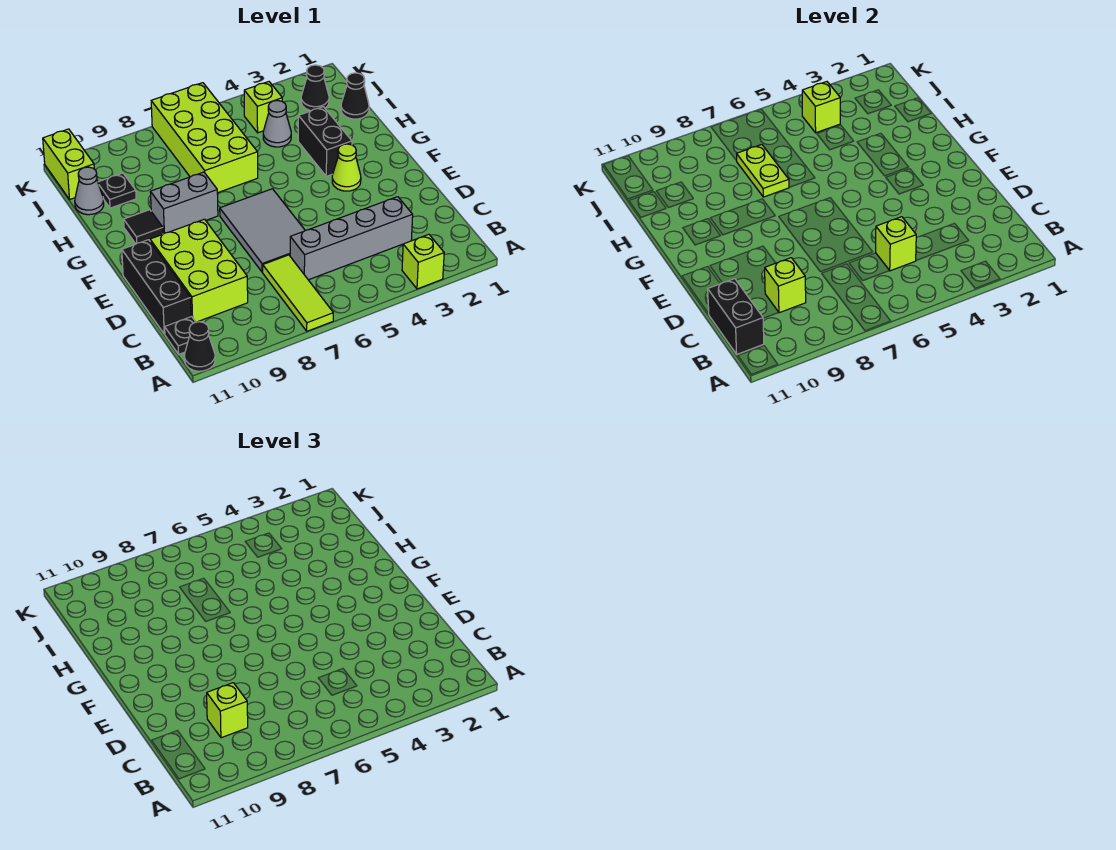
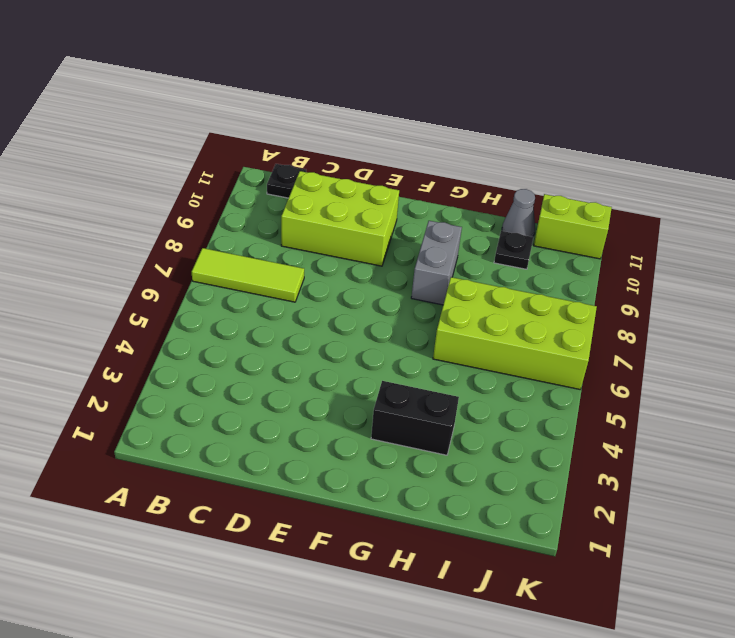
none -> lime brick A3 level 1
none -> black cone A11 level 1
none -> grey brick C3:C6 level 1

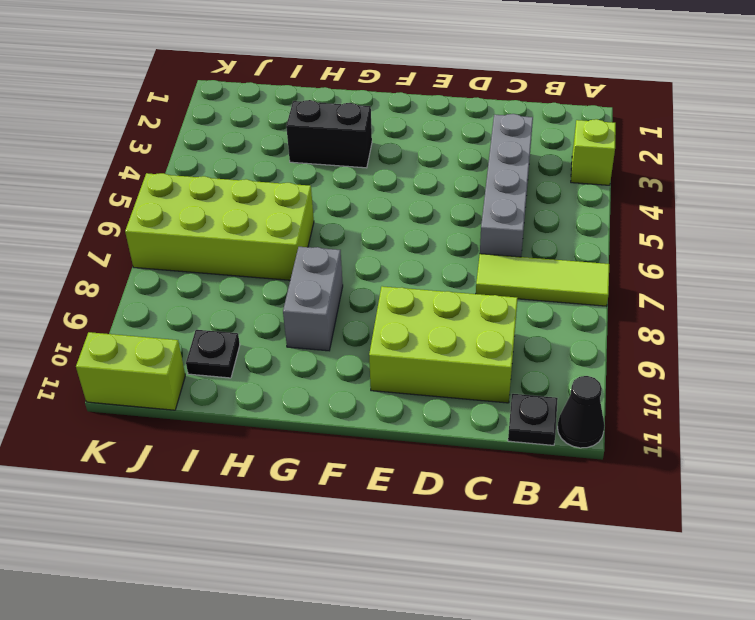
none -> black brick C11:E11 level 1
none -> grey tile D6:F7 level 1
none -> lime cone F3 level 1

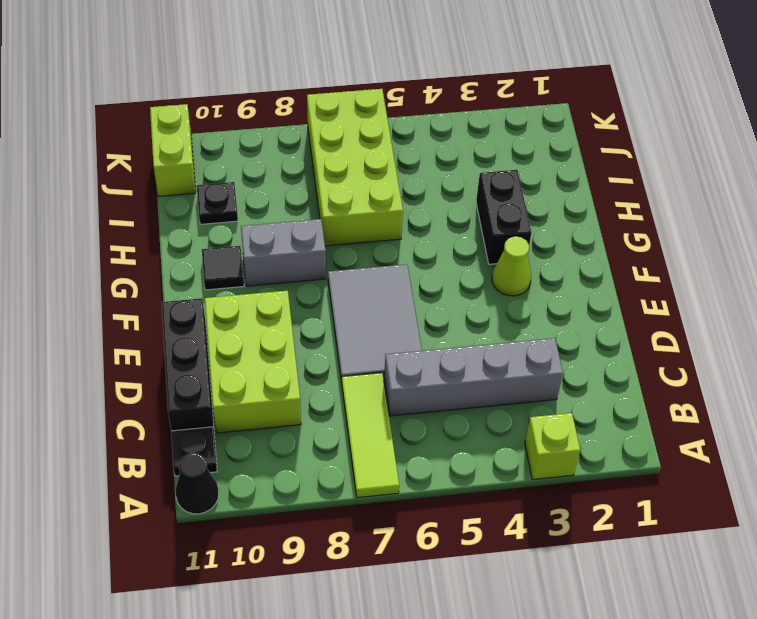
none -> black cone I1 level 1
none -> grey cone I4 level 1
none -> grey cone I11 level 1

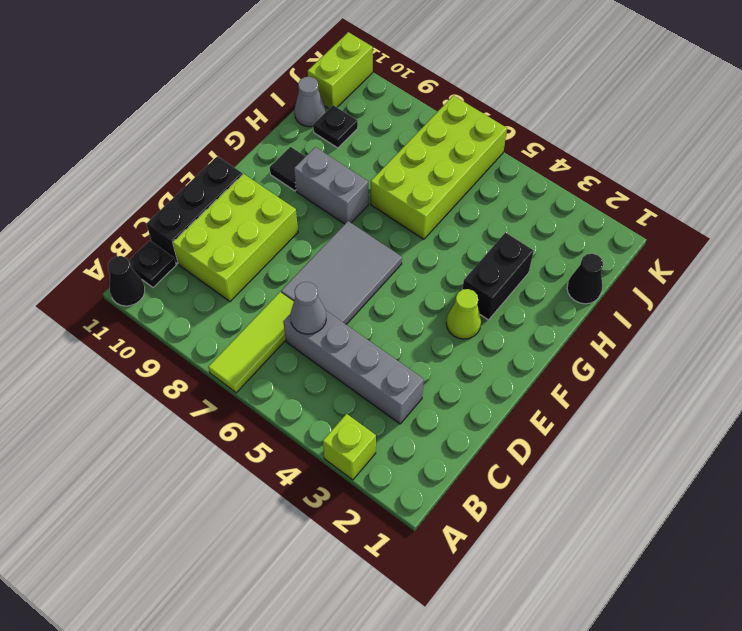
grey cone C6 level 2 -> grey cone I4 level 1
none -> black cone J2 level 1
none -> lime brick J4 level 1
none -> black brick B11:C11 level 2

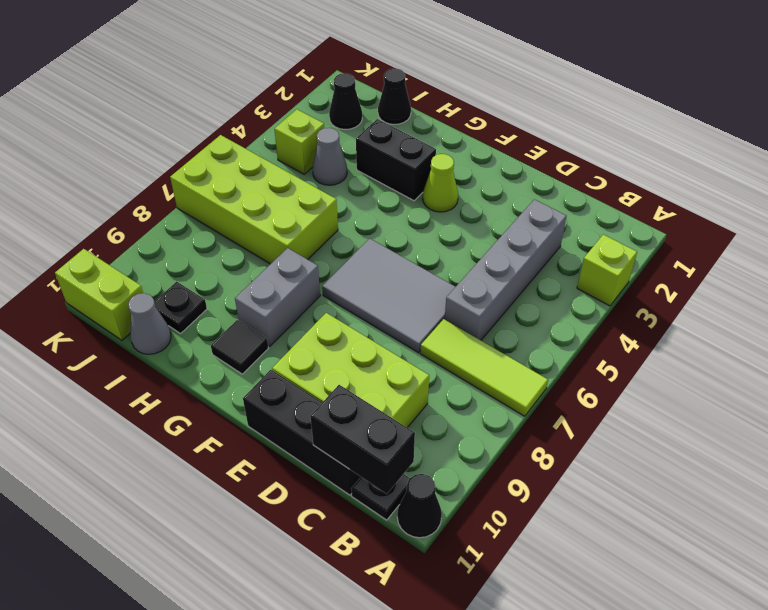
none -> lime brick C5 level 2
none -> lime brick C9 level 2
none -> lime plate H7:I7 level 2

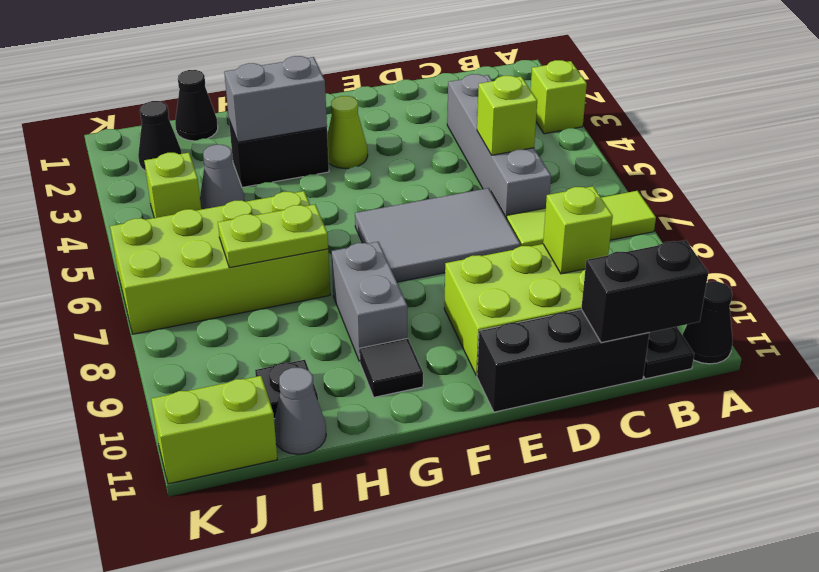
grey brick G3:H3 level 2 -> none
none -> lime brick J4 level 2
none -> lime brick C9 level 3

